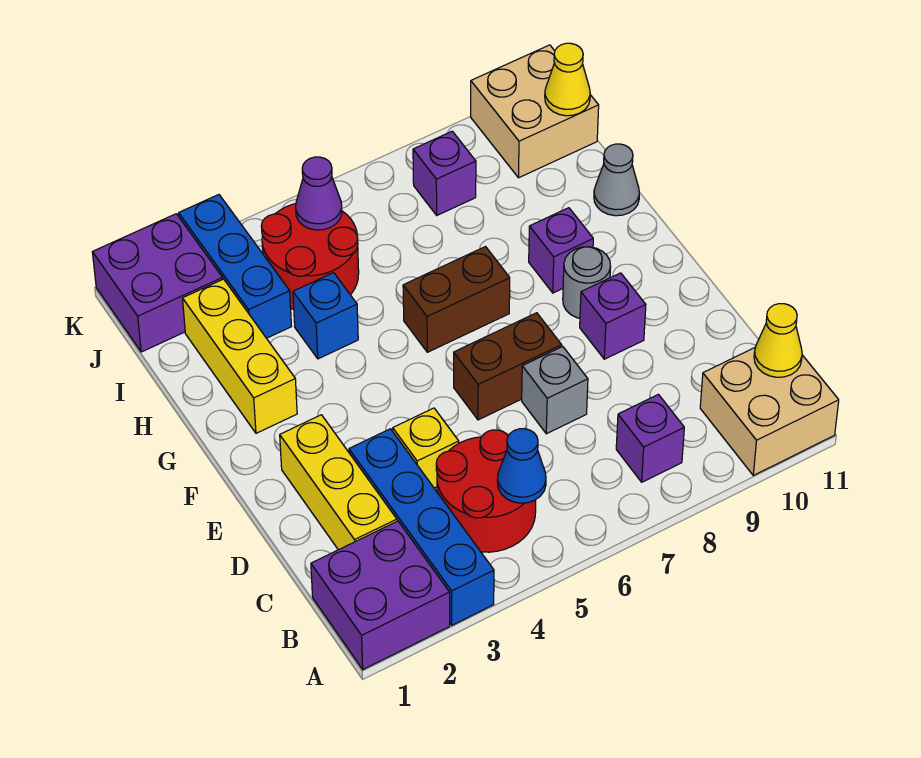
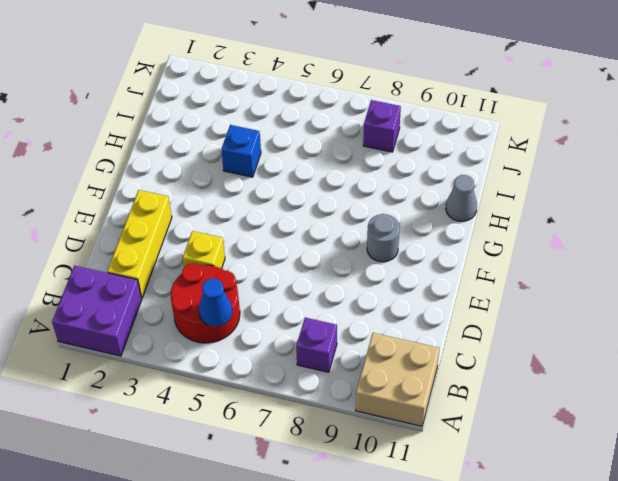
none -> blue brick A3:D3 level 1
none -> grey brick D7 level 1
none -> brown brick E6:E7 level 1

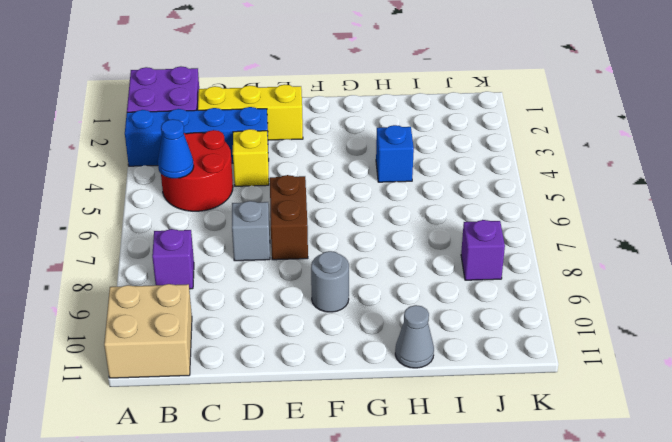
none -> purple brick E9 level 1
none -> yellow brick G2:I2 level 1
none -> brown brick G6:G7 level 1

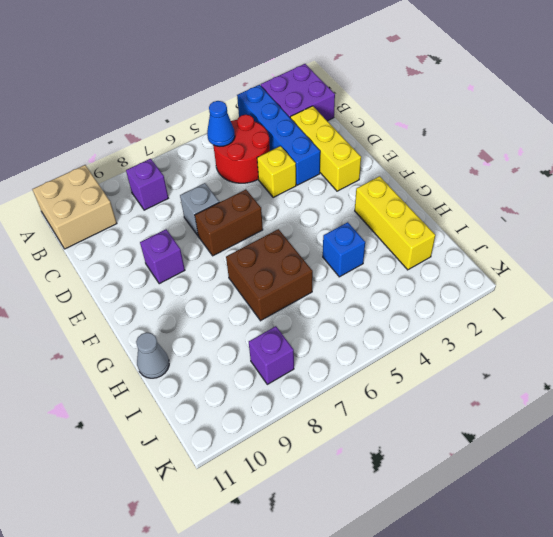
brown brick G6:H7 level 1 -> brown brick G6:G7 level 1
none -> grey round brick F9 level 1
none -> purple brick G9 level 1
none -> blue brick I3:K3 level 1

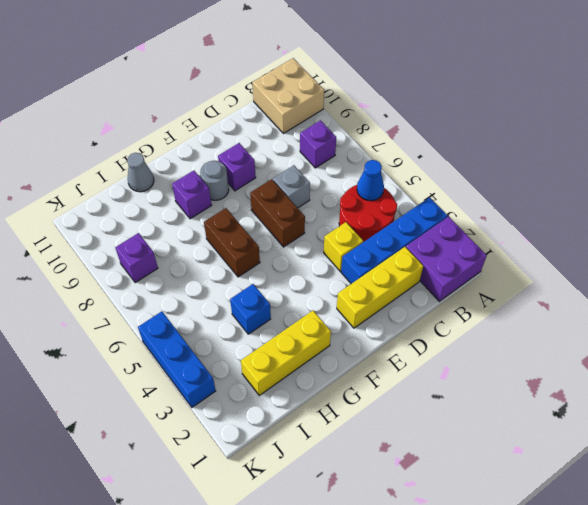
blue brick K3:K5 level 1 -> blue brick I3:K3 level 1
none -> red round brick I4:J5 level 1
none -> purple brick J1:K2 level 1
none -> tan brick J10:K11 level 1

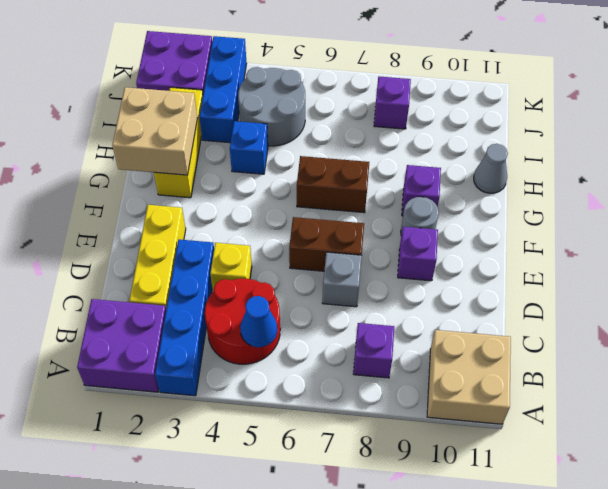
tan brick G1:H2 level 2 -> tan brick J10:K11 level 1
grey round brick I4:J5 level 1 -> red round brick I4:J5 level 1
none -> yellow cone B11 level 2
none -> purple cone J5 level 2
none -> yellow cone J11 level 2

